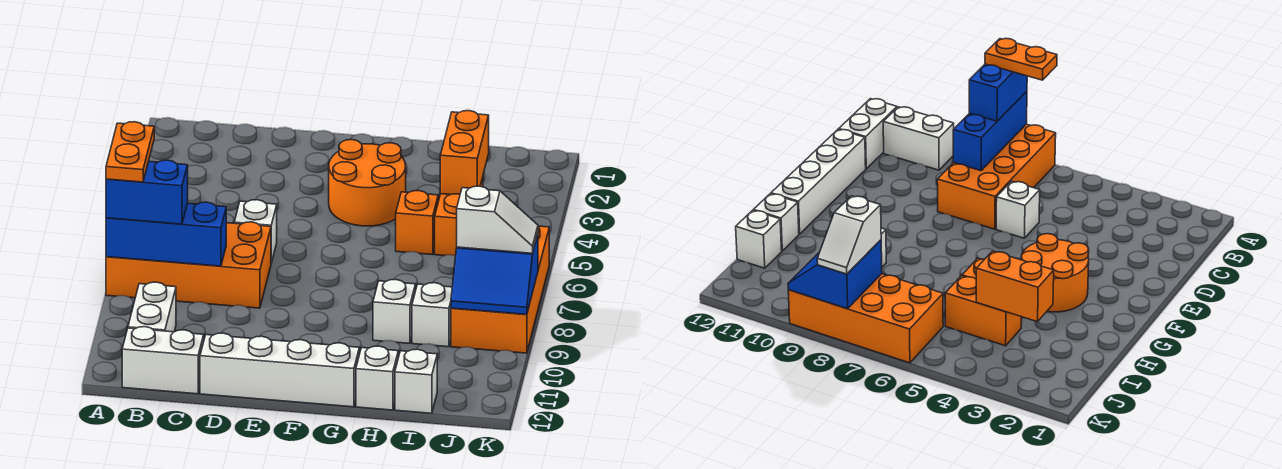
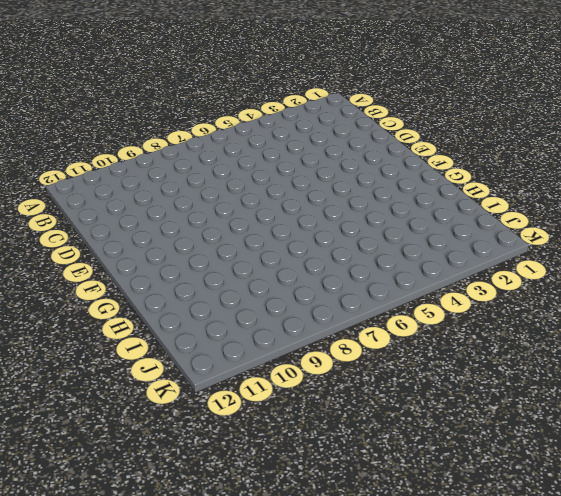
none -> orange brick A7:D8 level 1
none -> white brick B10:B11 level 1
none -> white brick B12:C12 level 1

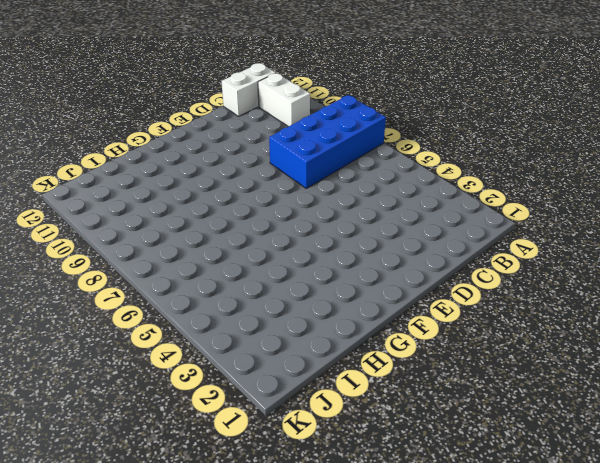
blue brick A7:D8 level 1 -> orange brick A7:D8 level 1
none -> white brick D6 level 1
none -> white brick D12:G12 level 1
none -> orange round brick F3:G4 level 1

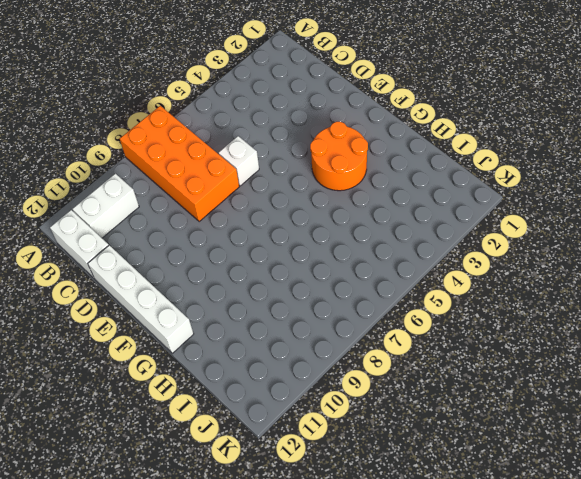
none -> orange brick H5 level 1
none -> white brick H9 level 1
none -> white brick H12 level 1

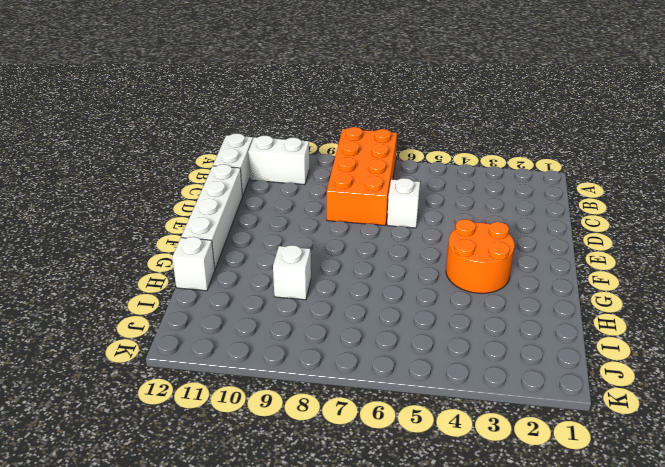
none -> orange brick H5 level 1
none -> orange brick I4:I5 level 1
none -> white brick I9 level 1

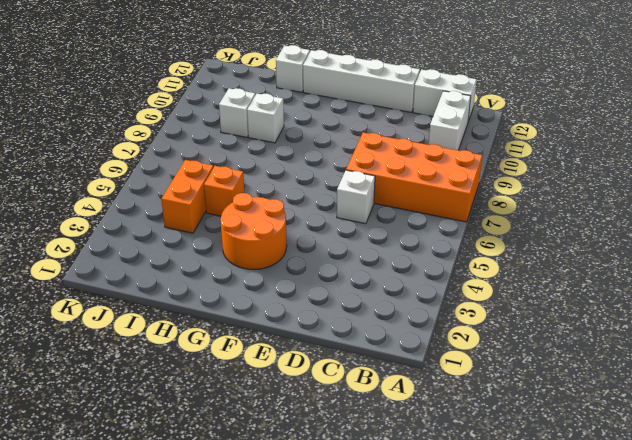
none -> white brick I12 level 1
none -> orange brick J6:K9 level 1
none -> blue brick A8:C8 level 2

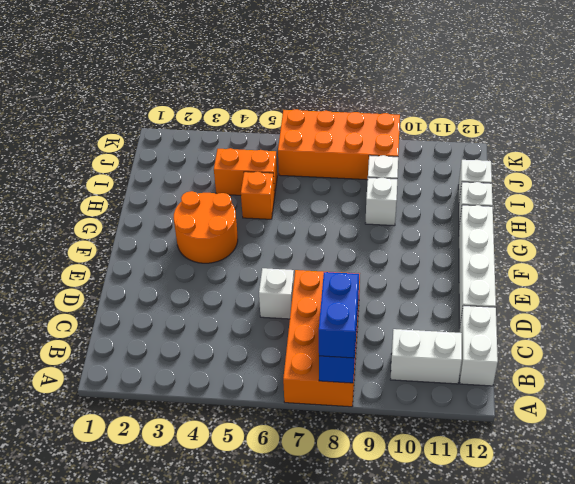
none -> orange brick I3:I4 level 2
none -> blue slope J8:K9 level 2 top 8
none -> white slope J8:K8 level 3 top J

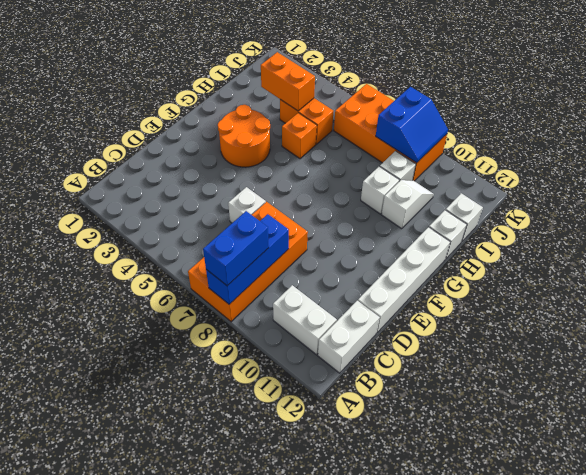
white slope H10:I10 level 1 top H -> white slope J8:K8 level 3 top J
none -> orange plate A7:A8 level 4

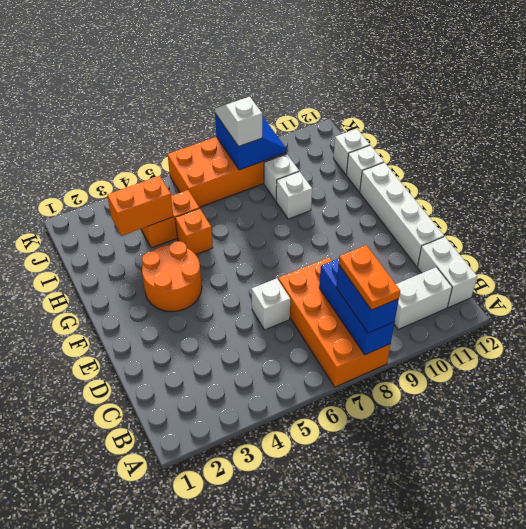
orange plate A8:B8 level 4 -> orange plate A7:A8 level 4

